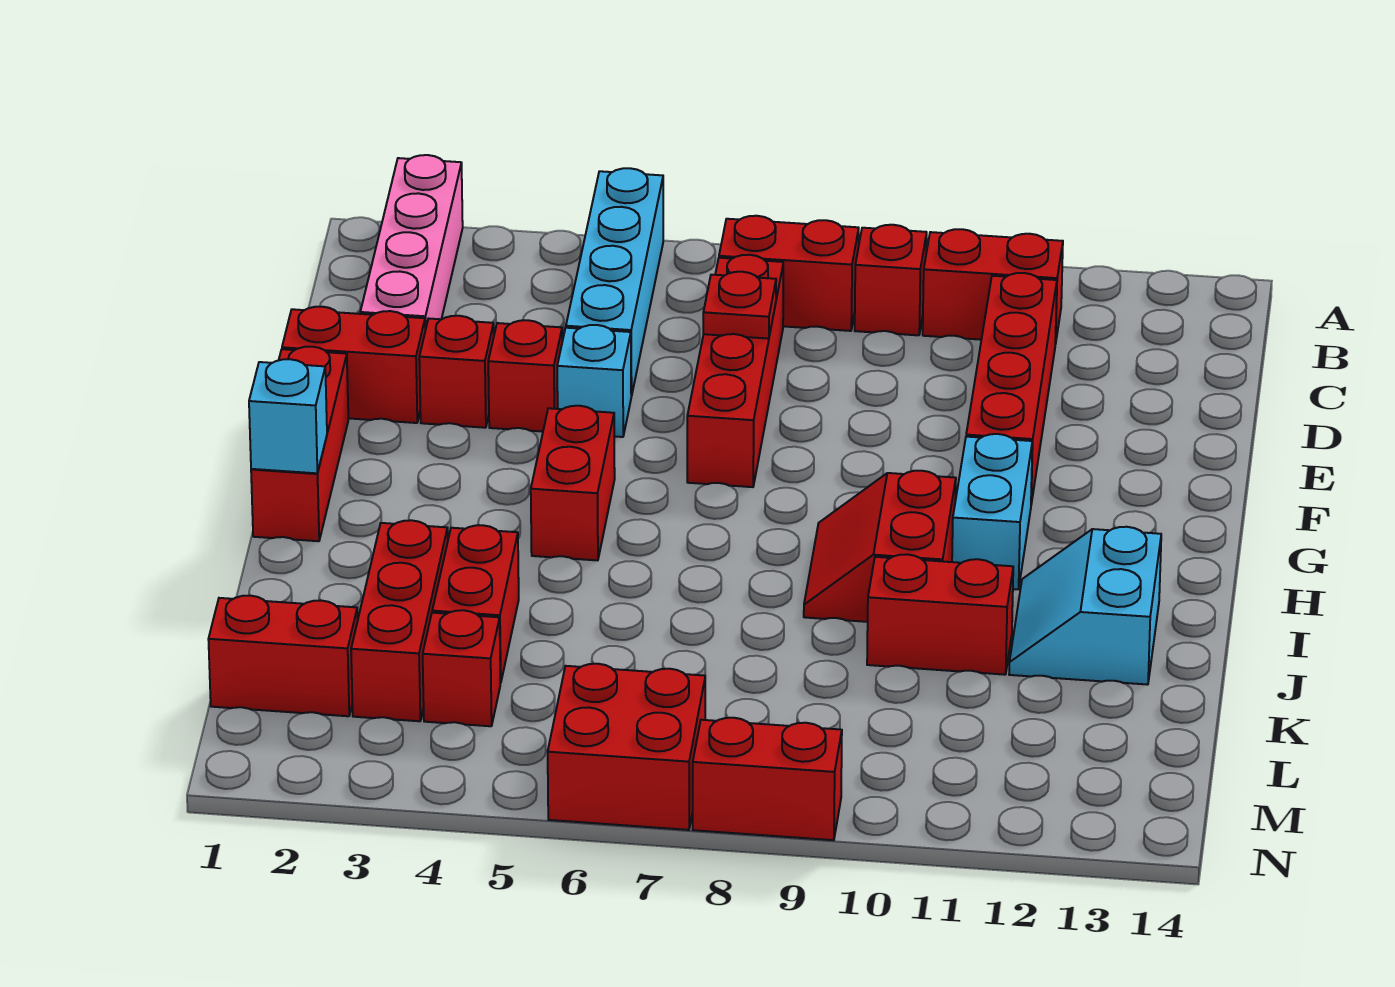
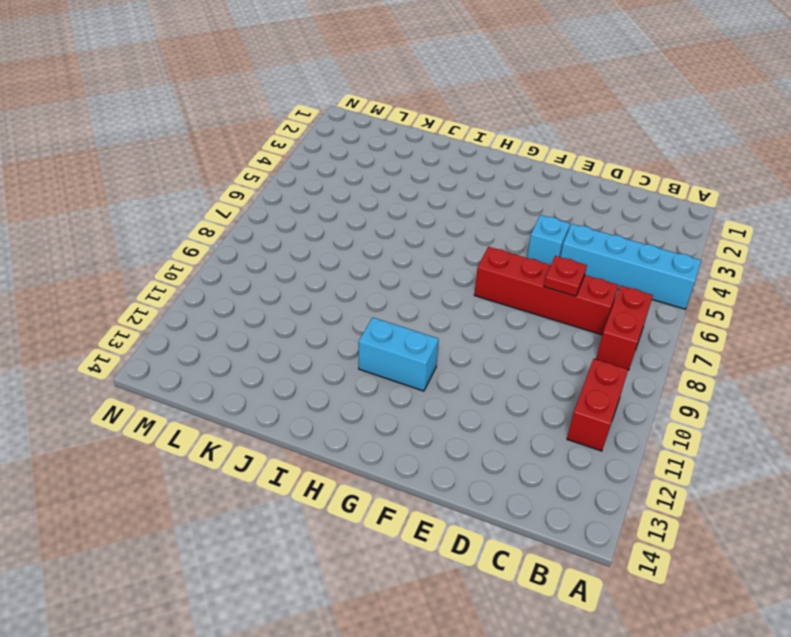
none -> pink brick A2:D2 level 1
none -> red brick B9 level 1
none -> red brick C11:F11 level 1

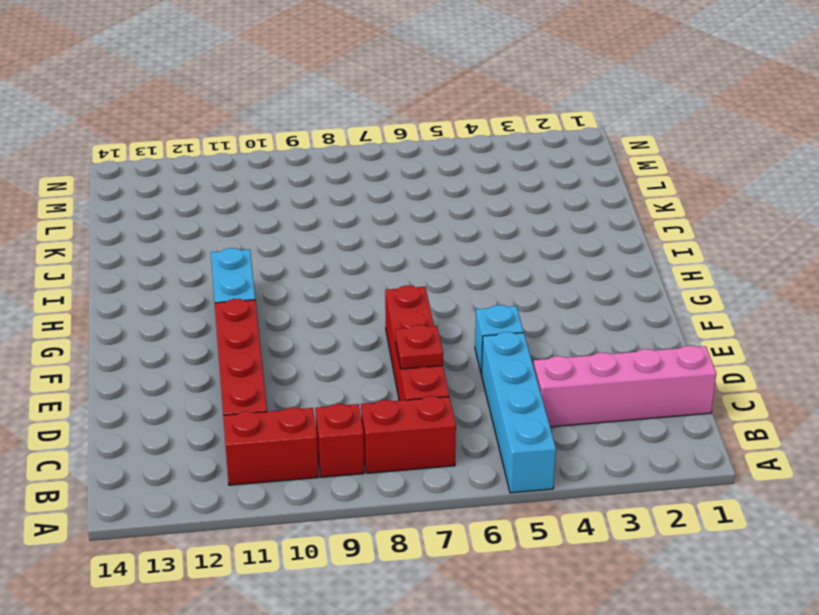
pink brick C1:C4 level 1 -> pink brick A2:D2 level 1
none -> red brick E1:E2 level 1
none -> red brick E3 level 1
none -> red brick E4 level 1

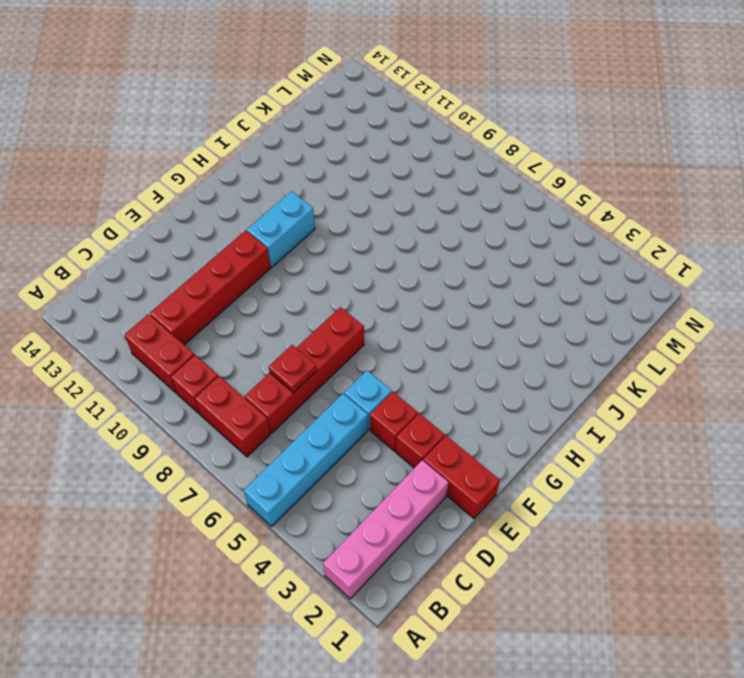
none -> red brick F1:H1 level 1
none -> red brick G5:H5 level 1
none -> red slope H9:I10 level 1 top 10

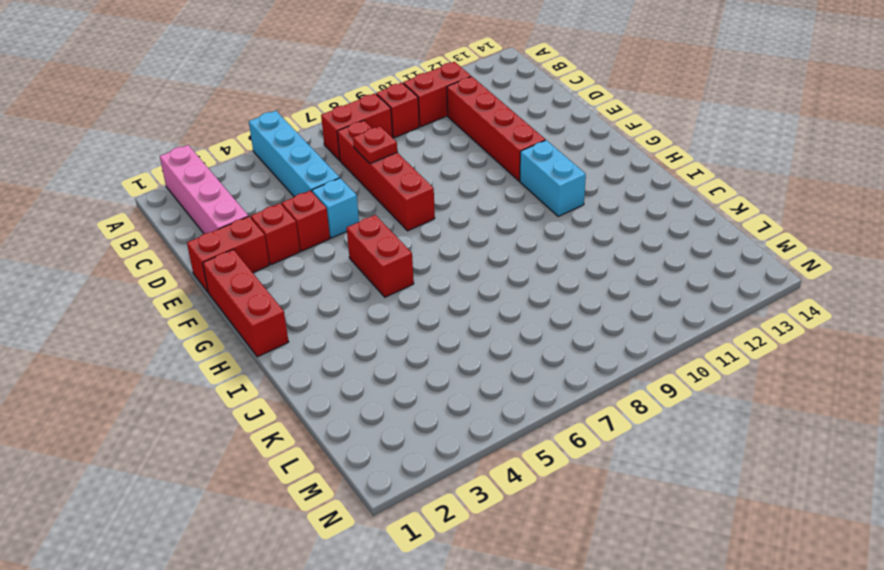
none -> red slope H9:I10 level 1 top 10
none -> cyan slope I12:J13 level 1 top 13
none -> red brick J3:L3 level 1

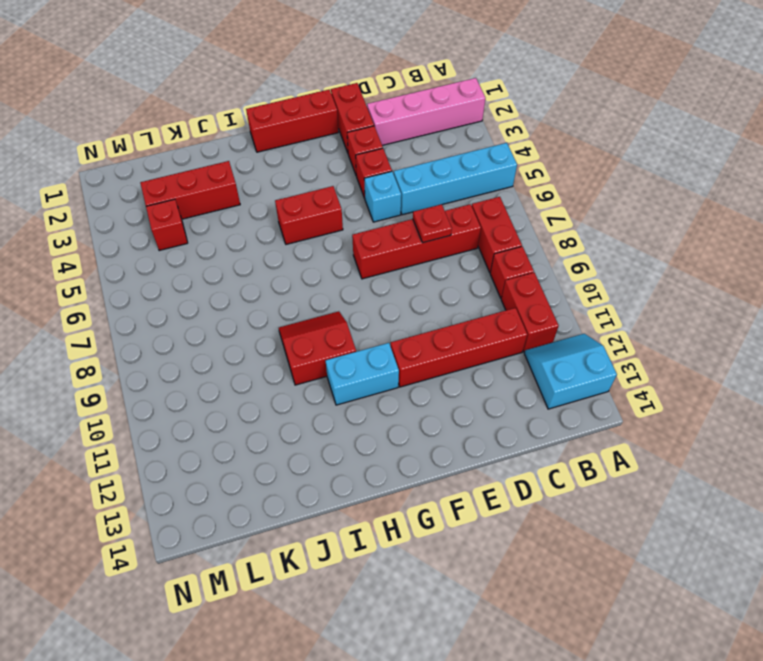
cyan slope A12:B13 level 1 top 13 -> cyan slope I12:J13 level 1 top 13
none -> red brick J4:K4 level 1
none -> red brick J10:J11 level 1
none -> red brick L1:L2 level 1

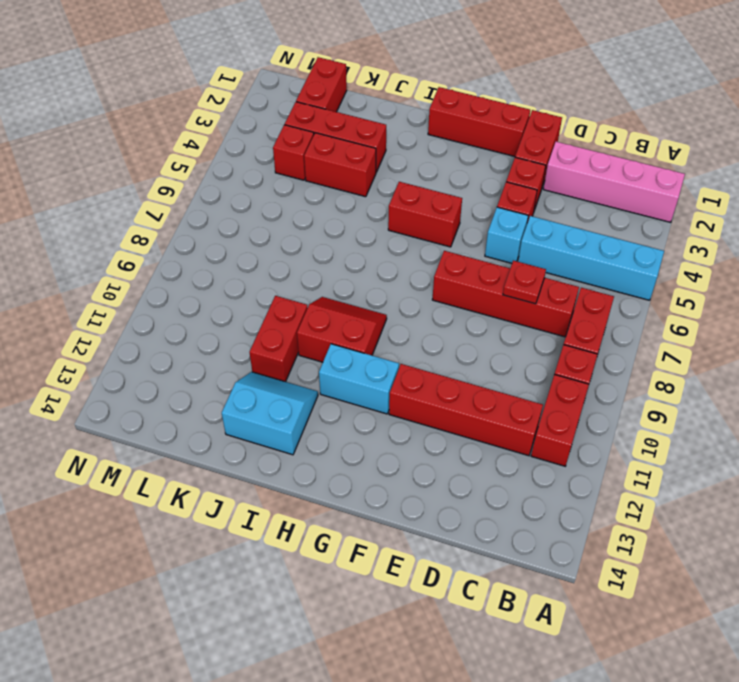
none -> red brick M6:N7 level 1
none -> red brick N8:N9 level 1
none -> cyan brick H1 level 2

